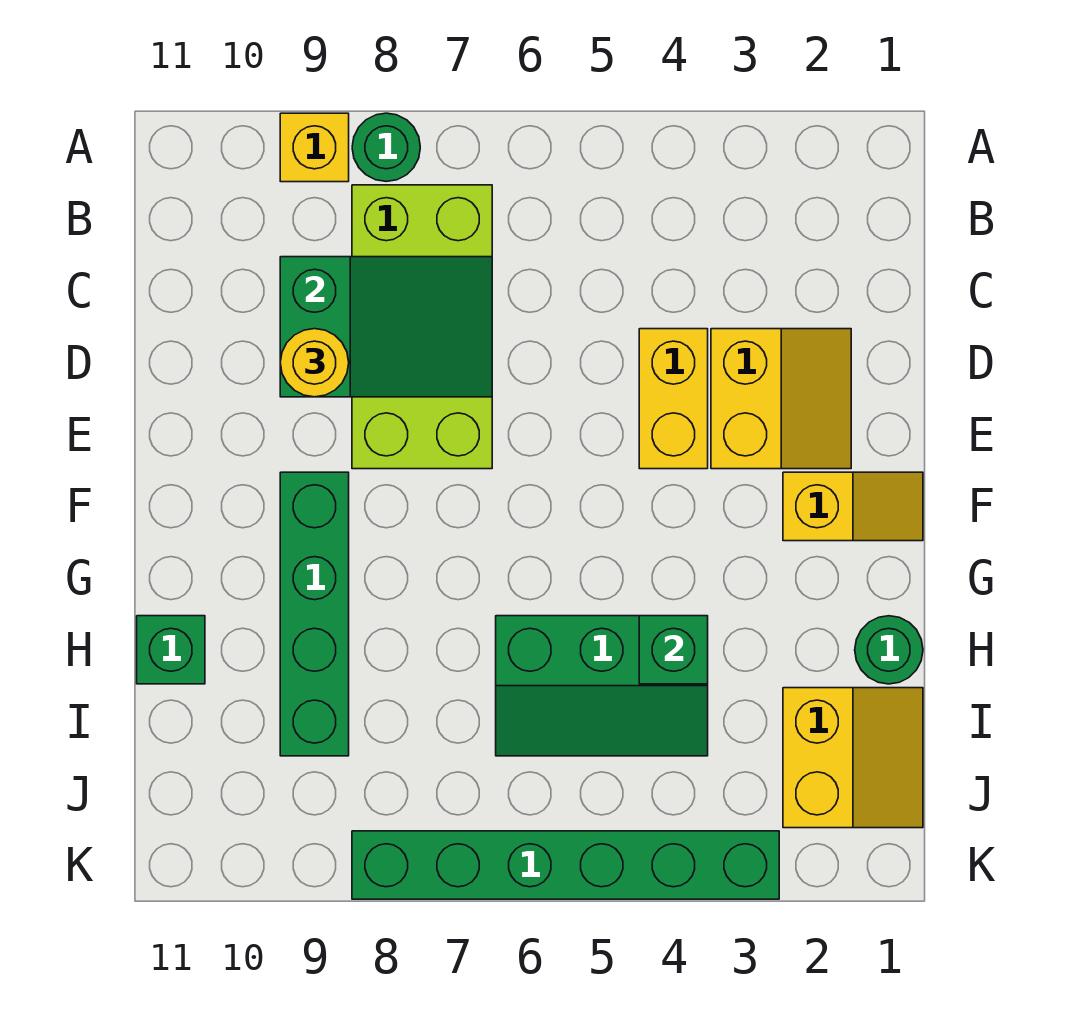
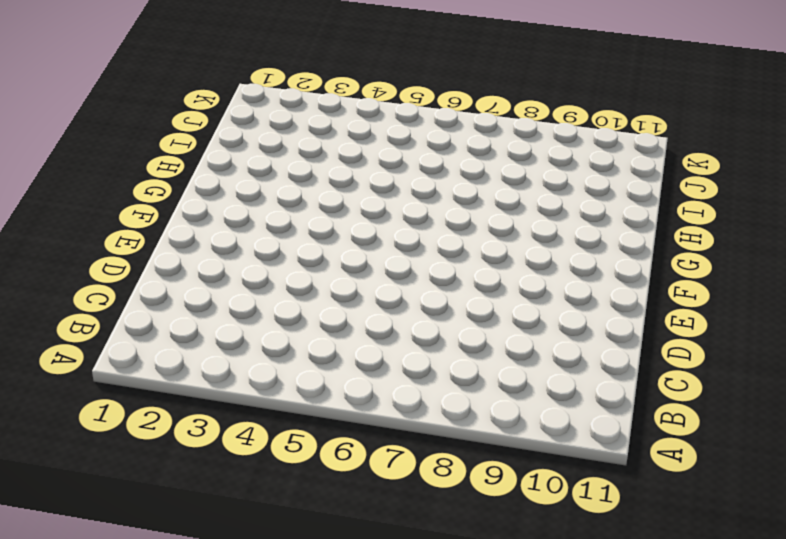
none -> green round brick A8 level 1
none -> yellow brick A9 level 1
none -> lime brick B7:E8 level 1

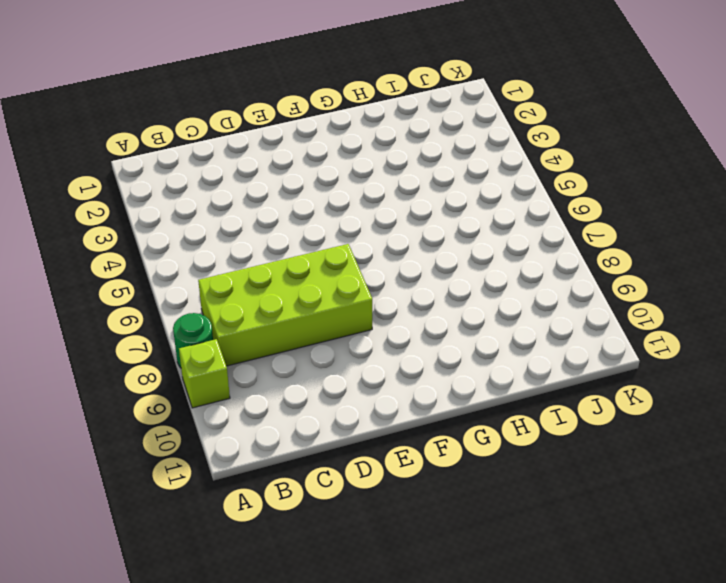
lime brick A9 level 1 -> yellow brick A9 level 1
none -> yellow slope D2:E3 level 1 top 3
none -> yellow brick D4:E4 level 1
none -> yellow slope F1:F2 level 1 top 2

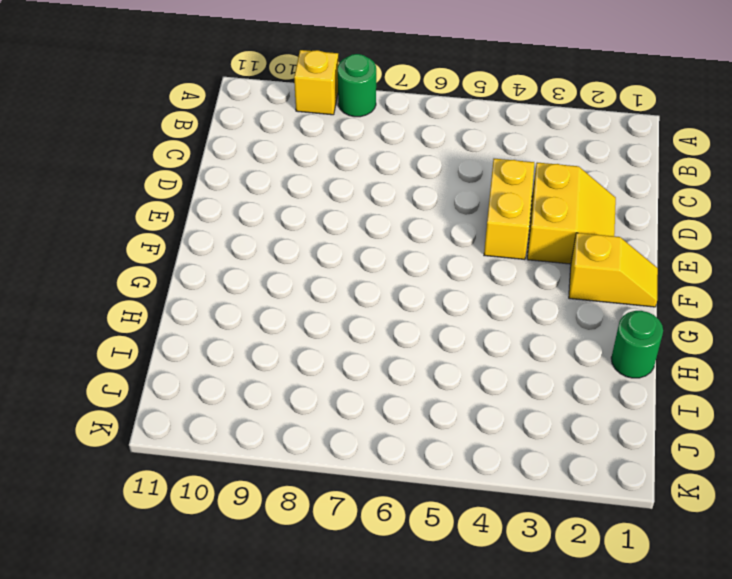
none -> lime brick B7:E8 level 1
none -> green brick F9:I9 level 1
none -> green slope H4:I6 level 1 top H

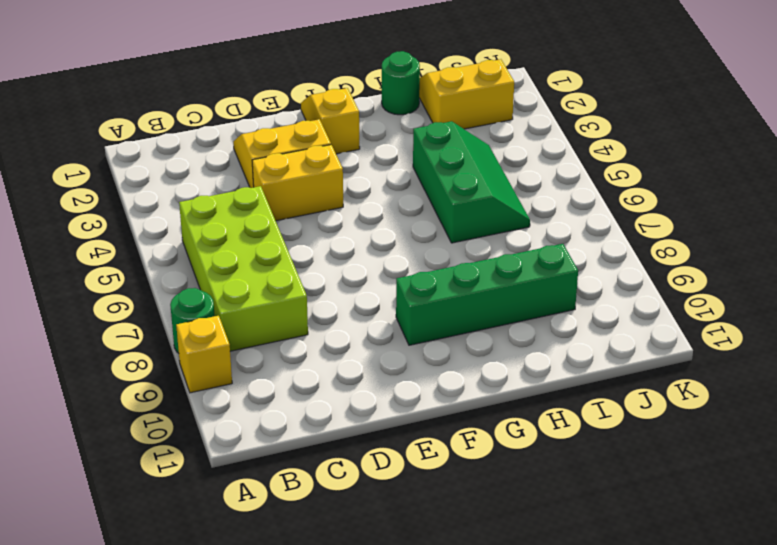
lime brick B5:C8 level 1 -> lime brick B7:E8 level 1
none -> green brick H11 level 1
none -> green brick K3:K8 level 1
none -> green slope C7:D9 level 2 top 9

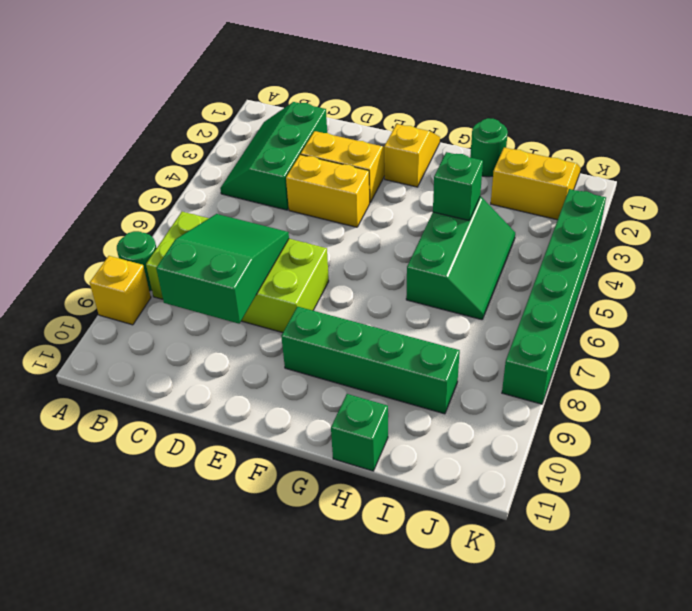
green slope B2:C4 level 1 top C -> none
none -> yellow round brick D9 level 3

